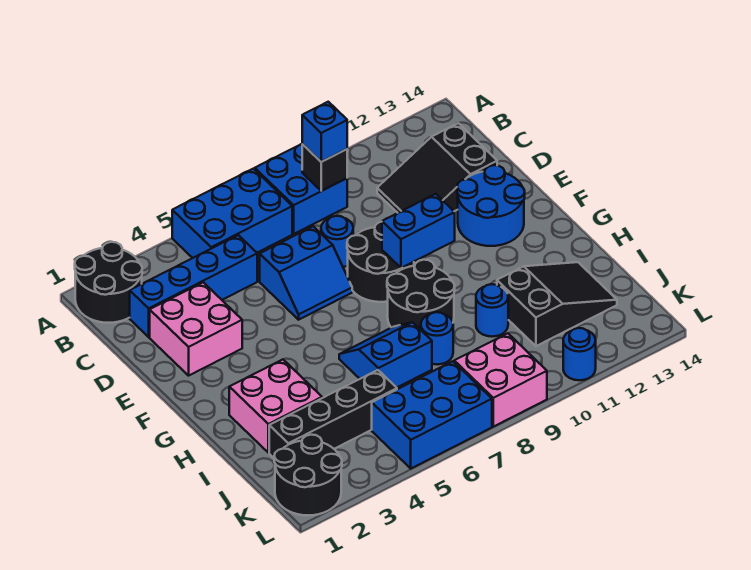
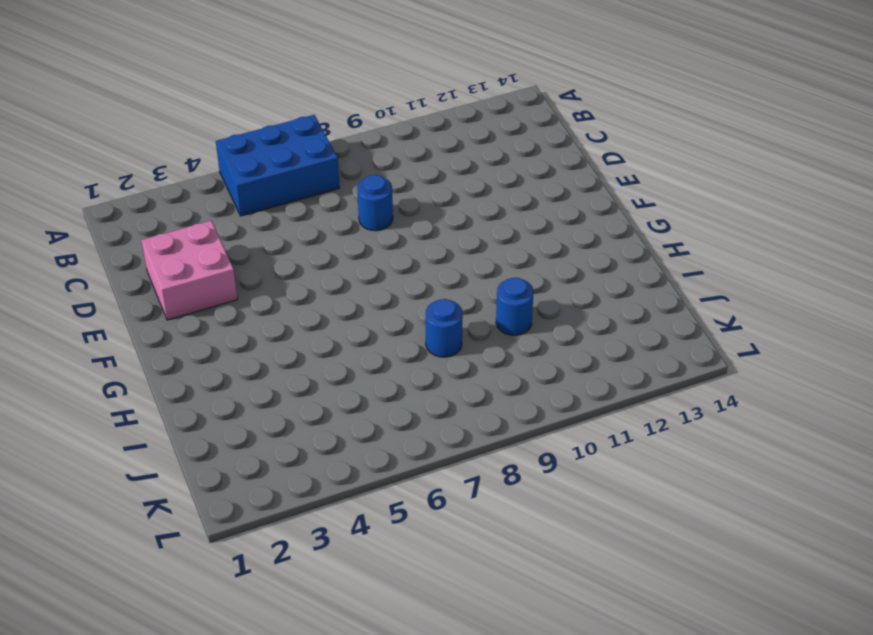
none -> black round brick A1:B2 level 1
none -> blue brick A8:B9 level 1
none -> blue brick C2:C5 level 1

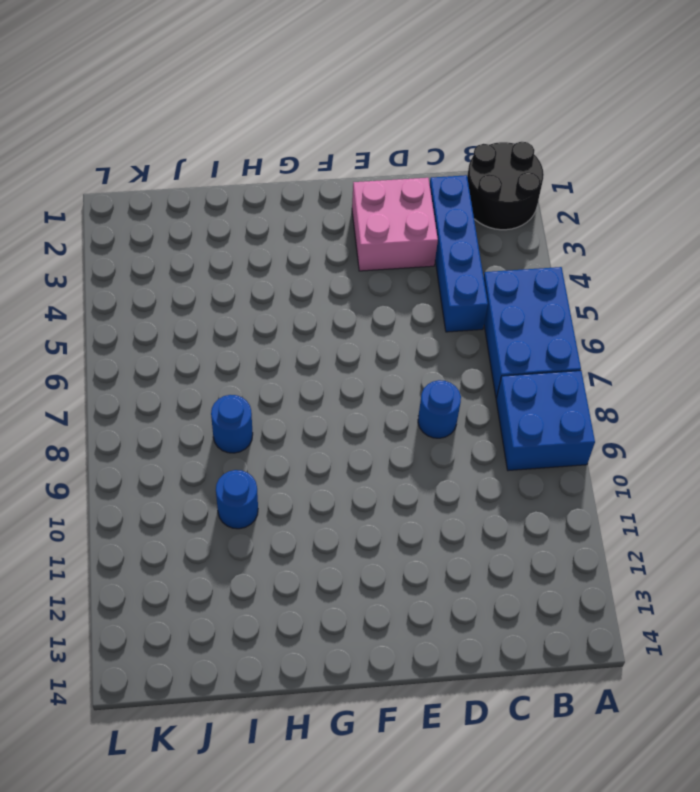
none -> black slope C11:D13 level 1 top 13
none -> blue slope D6:E7 level 1 top D
none -> black round brick E8:F9 level 1

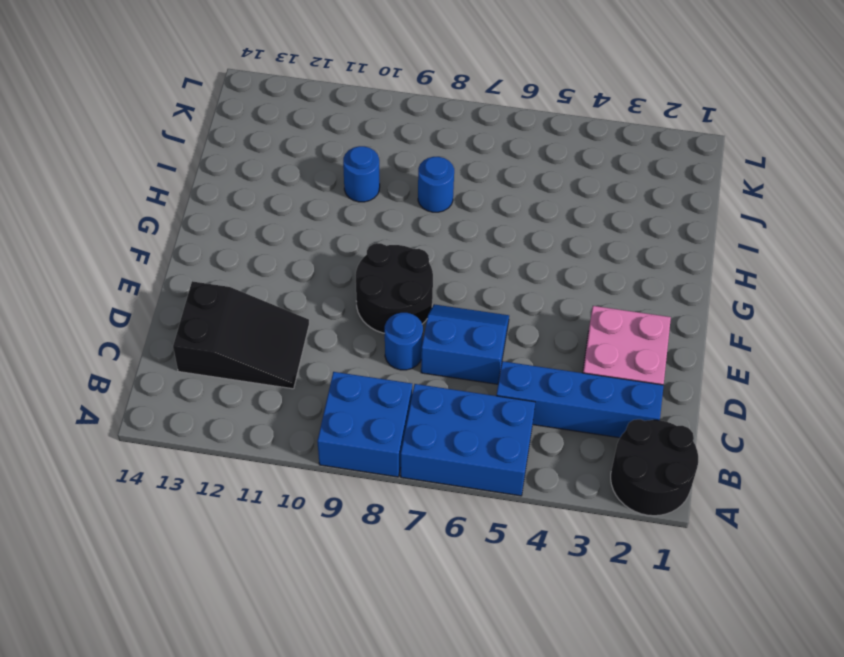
none -> blue round brick E12:F13 level 1
none -> black round brick G8:H9 level 1
none -> pink brick H2:I3 level 1

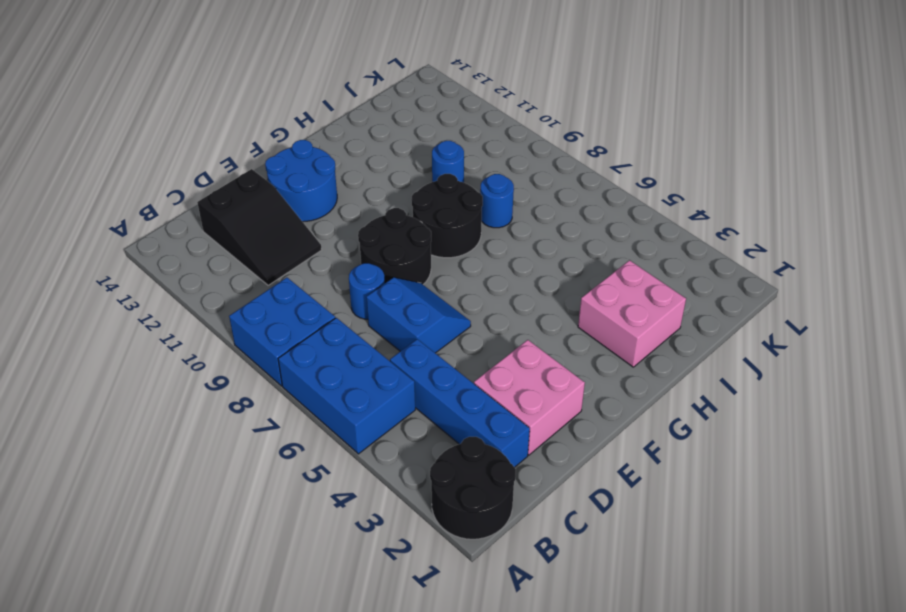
none -> blue slope H6:I7 level 1 top I
none -> black slope I11:J13 level 1 top 11
none -> black brick J2:J5 level 1

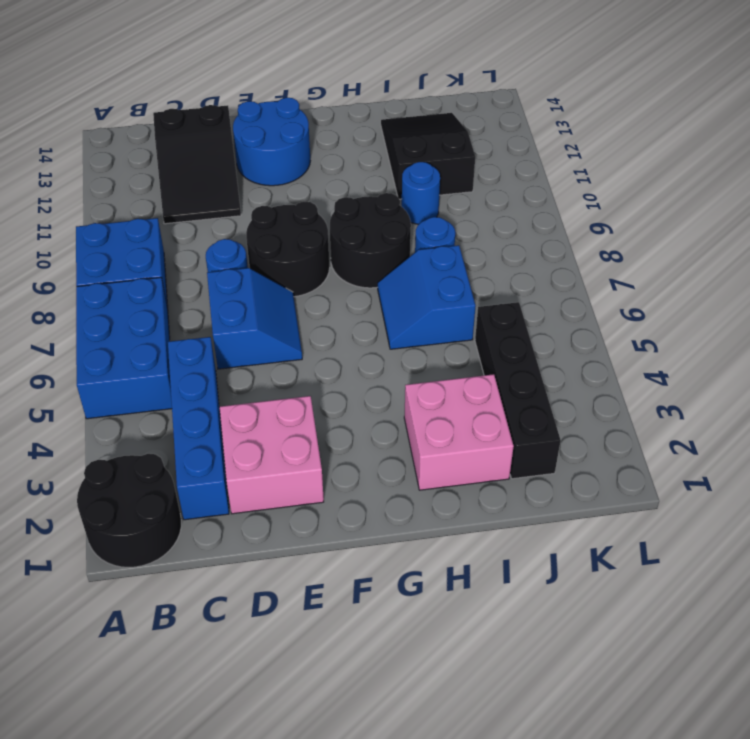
none -> black round brick K1:L2 level 1
none -> blue brick K5:L7 level 1
none -> pink brick K8:L9 level 1

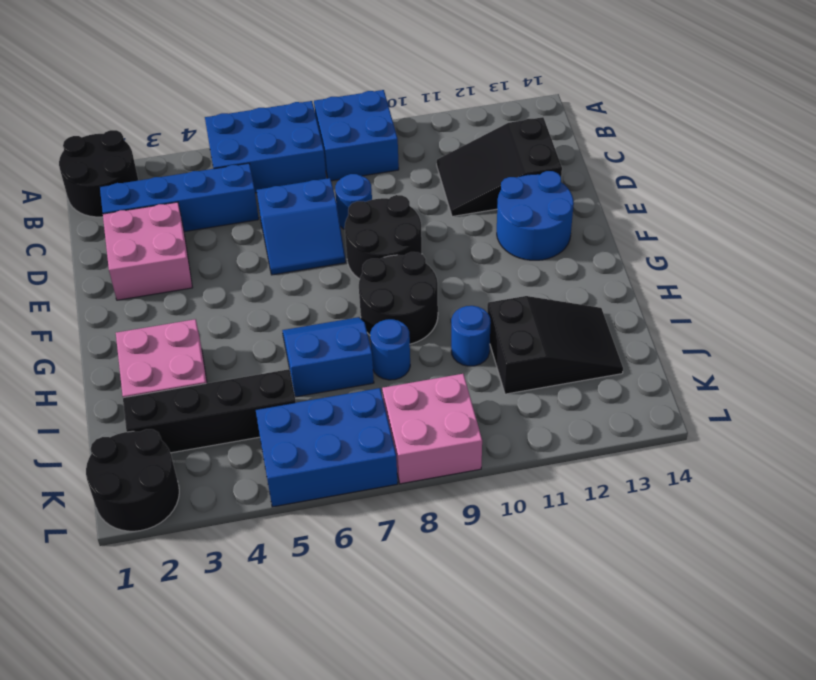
none -> blue round brick L11 level 1
none -> black brick B9 level 2
none -> blue brick F9:F10 level 2

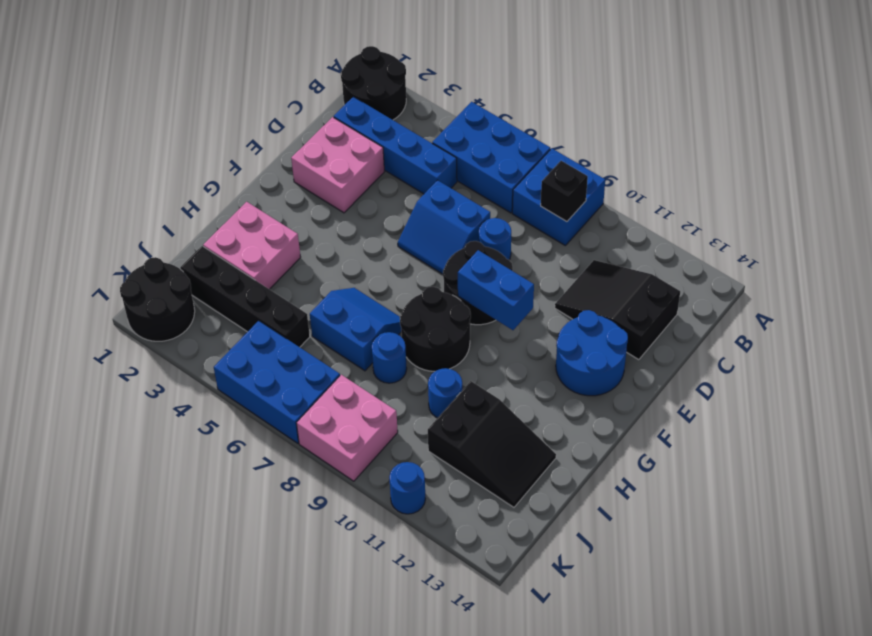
none -> blue brick B9 level 3

